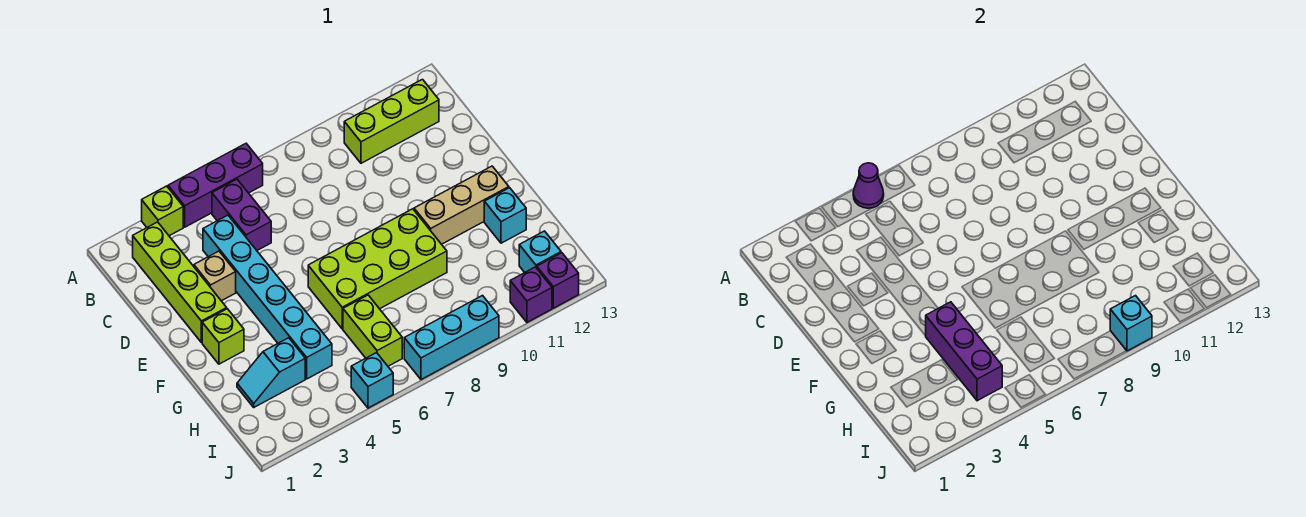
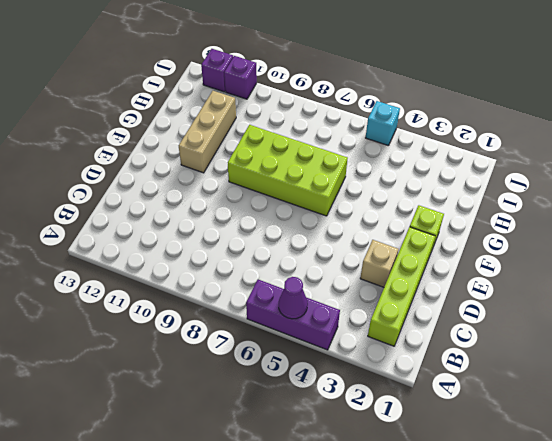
tan brick F11:H11 level 1 -> tan brick F10:F12 level 1
none -> lime brick A3 level 1
none -> purple brick B5:C5 level 1
none -> lime brick B10:B12 level 1

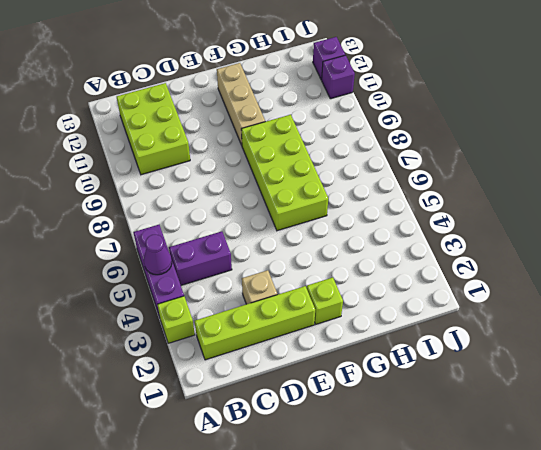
lime brick B10:C12 level 1 -> lime brick B10:B12 level 1
none -> cyan brick C4:H4 level 1
none -> cyan brick G12 level 1
none -> cyan slope H2:H3 level 1 top 3

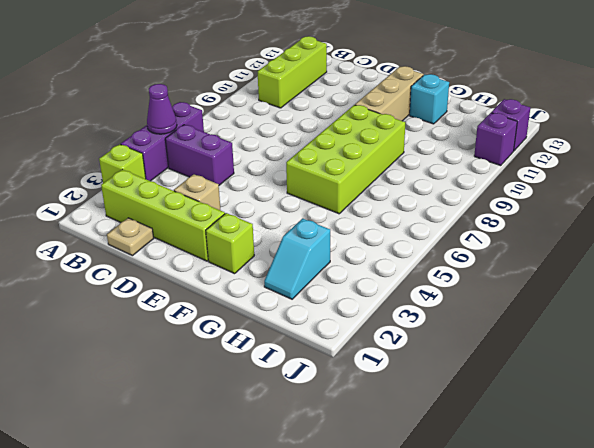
tan plate C1 level 1 -> none
none -> cyan brick C4:H4 level 1
none -> lime brick H6:I6 level 1
none -> cyan brick I12 level 1

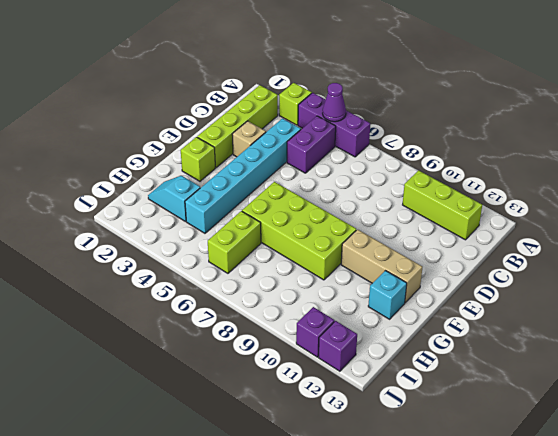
none -> cyan brick I12 level 1
none -> cyan brick J5 level 1
none -> cyan brick J7:J9 level 1

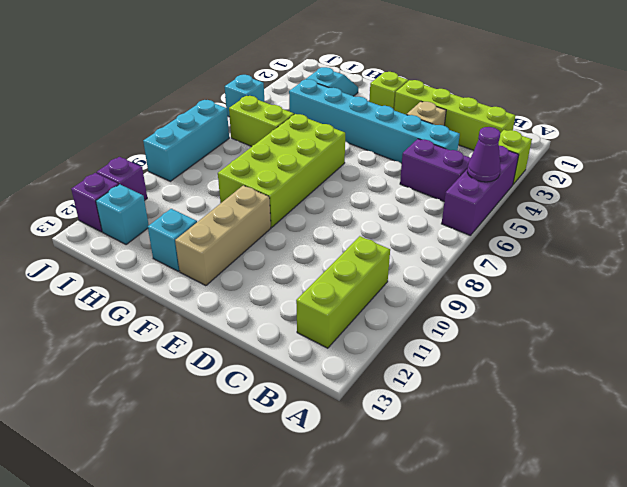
none -> purple brick G4:I4 level 2
none -> cyan brick J9 level 2

